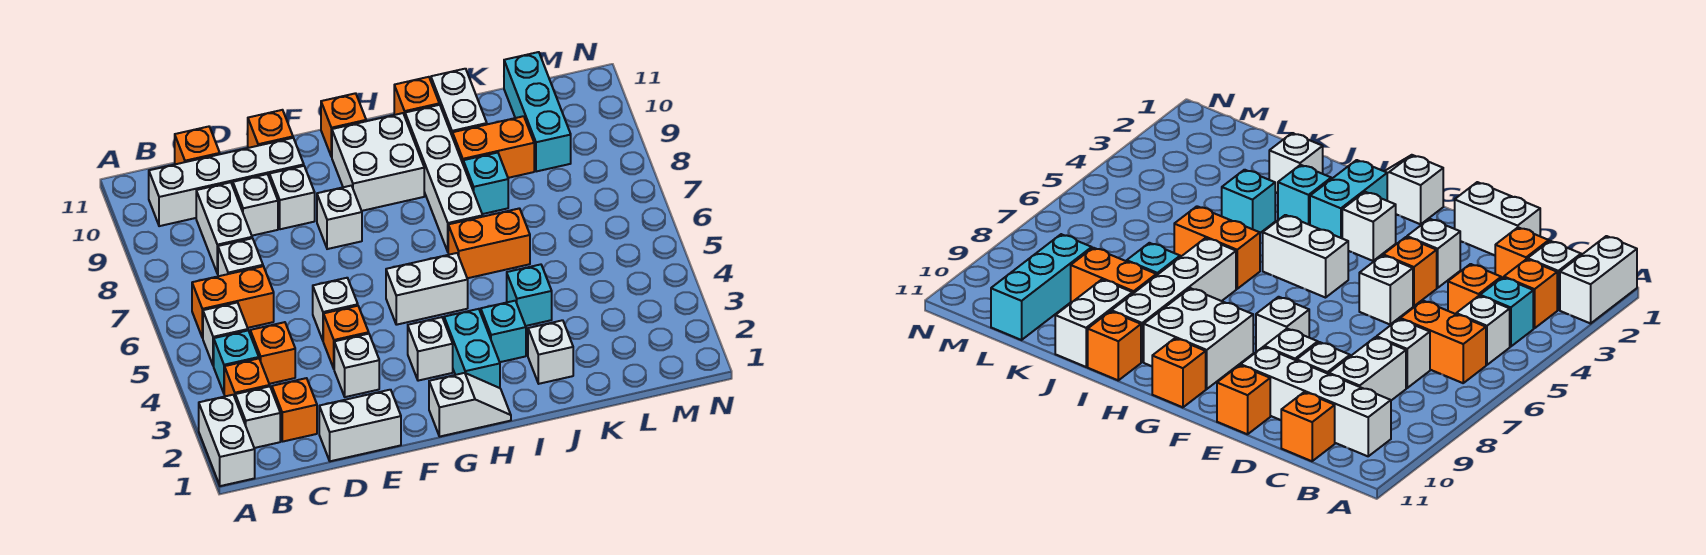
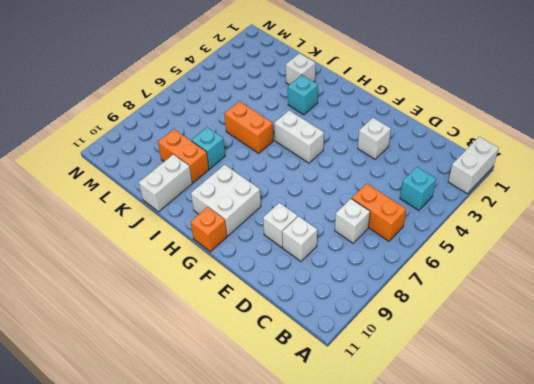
none -> white brick B2 level 1
none -> orange brick B3 level 1
none -> white brick B5 level 1
none -> white brick B10:E10 level 1

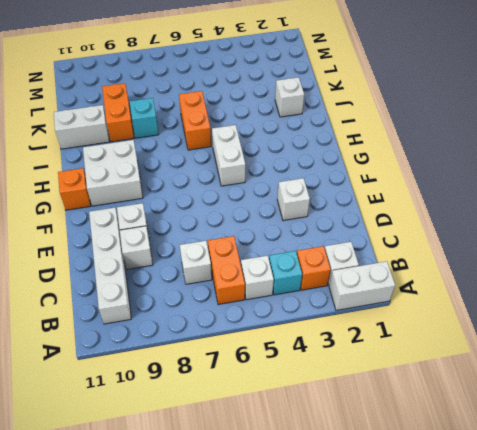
none -> orange brick C2 level 1
none -> orange brick C4 level 1
none -> white brick C8:C9 level 1
none -> orange brick C11 level 1

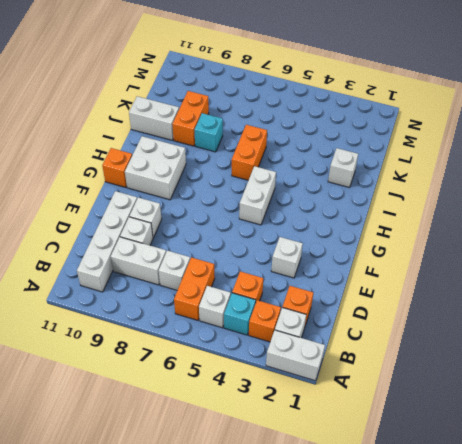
none -> orange brick C11 level 1
none -> white brick D1:E1 level 1
none -> orange brick E4 level 1
none -> white brick E5 level 1

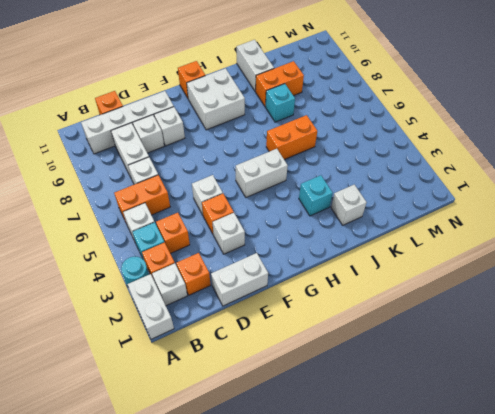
cyan round brick A3 level 1 -> none
none -> orange brick E11 level 1
none -> white brick F8 level 1
none -> white slope G1:H1 level 1 top G
none -> white brick G3 level 1

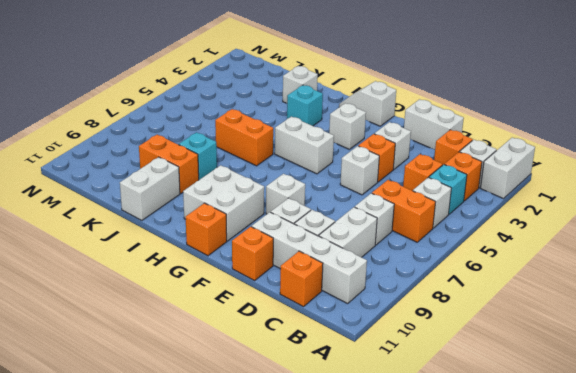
none -> cyan brick H2:H3 level 1
none -> white brick I7:I10 level 1
none -> orange brick I11 level 1
none -> cyan brick J4 level 1

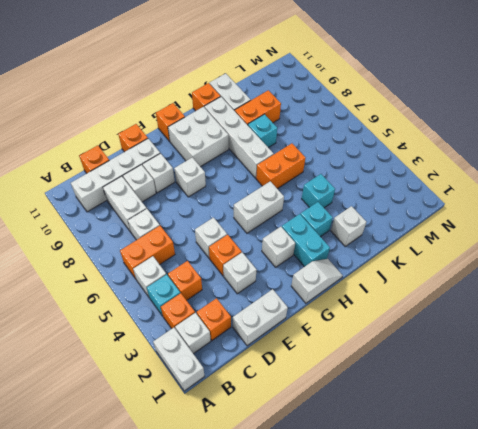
none -> cyan brick L9:L11 level 1

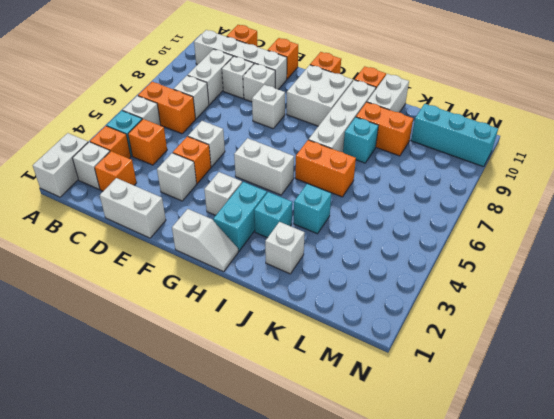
cyan brick L10:N10 level 1 -> cyan brick L9:L11 level 1

